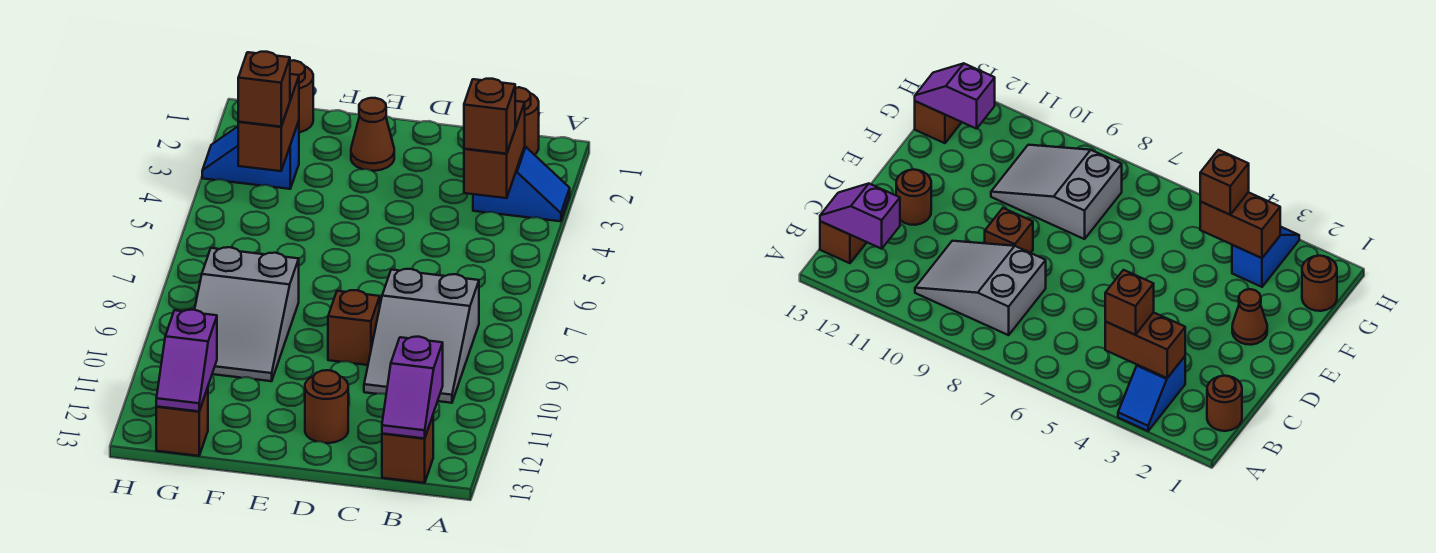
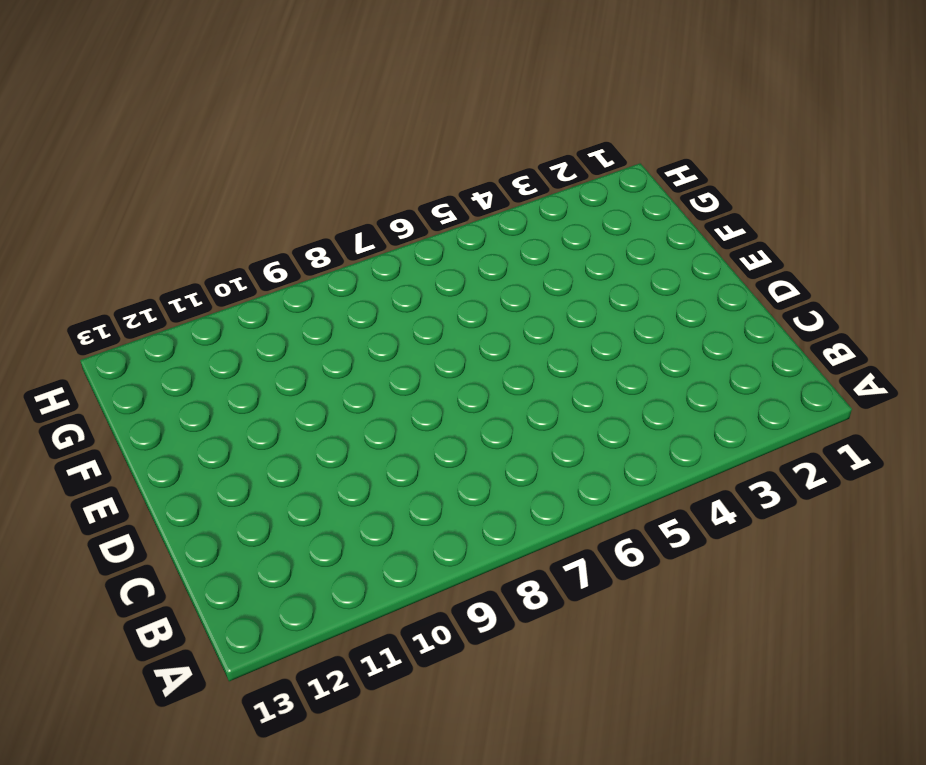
none -> blue slope A3:B3 level 1 top B
none -> brown round brick B1 level 1
none -> grey slope B8:C10 level 1 top 8

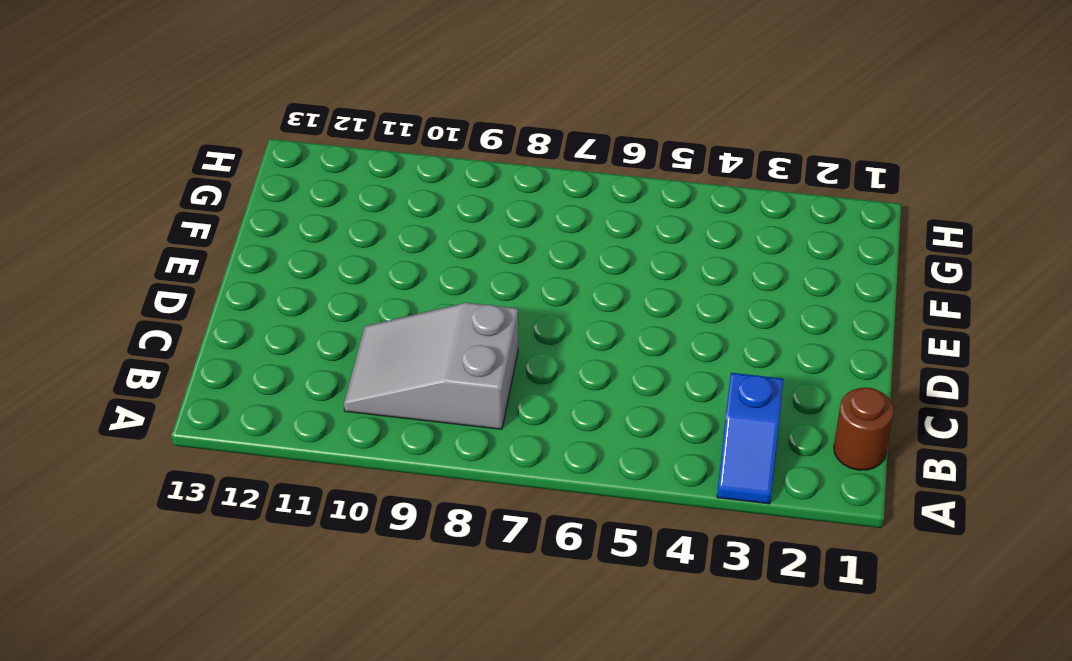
none -> brown brick B13 level 1
none -> brown brick D9 level 1
none -> brown round brick D12 level 1

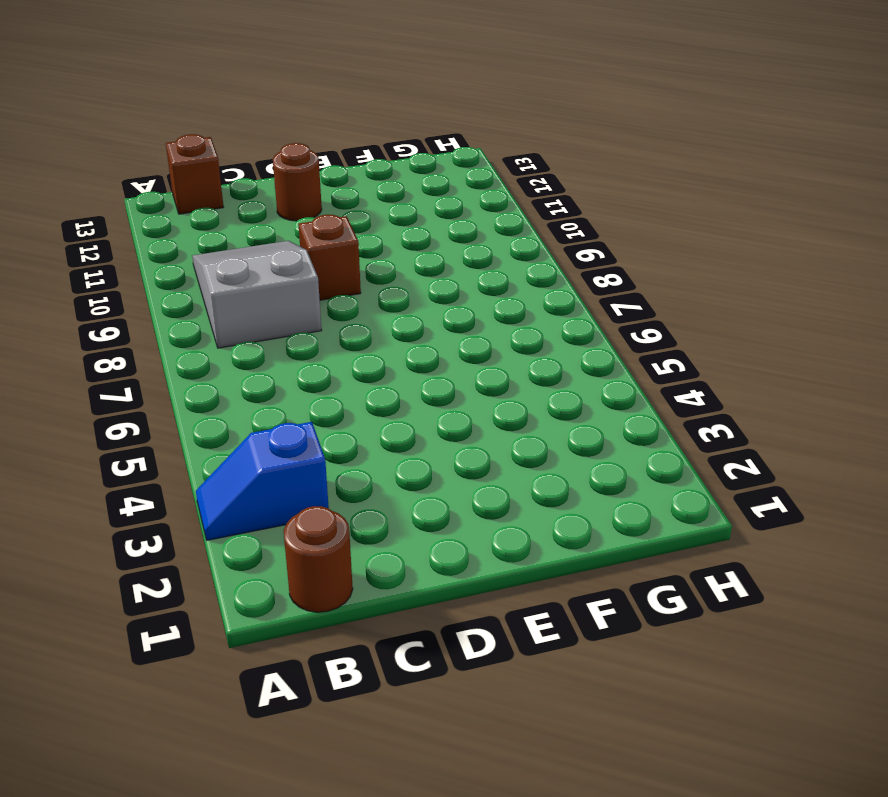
none -> brown cone E2 level 1
none -> grey slope F8:G10 level 1 top 8
none -> brown round brick G1 level 1

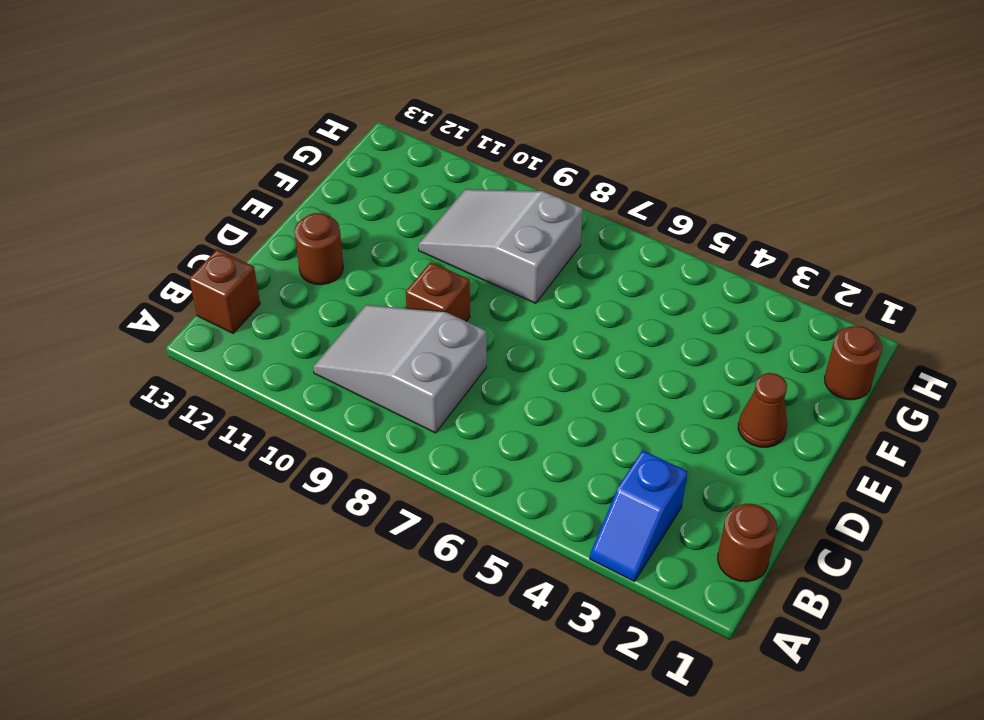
none -> blue slope G3:H3 level 1 top G
none -> brown brick G13 level 1
none -> brown brick B3:B4 level 2

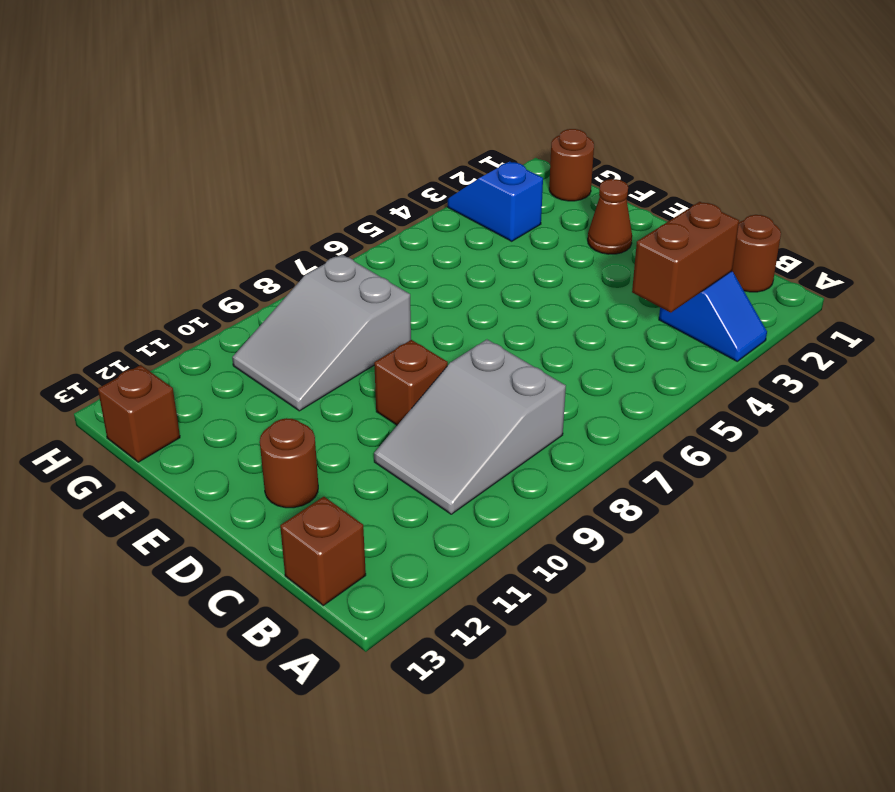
none -> purple slope B12:B13 level 2 top 12
none -> brown brick G3:G4 level 2
none -> purple slope G12:G13 level 2 top 12

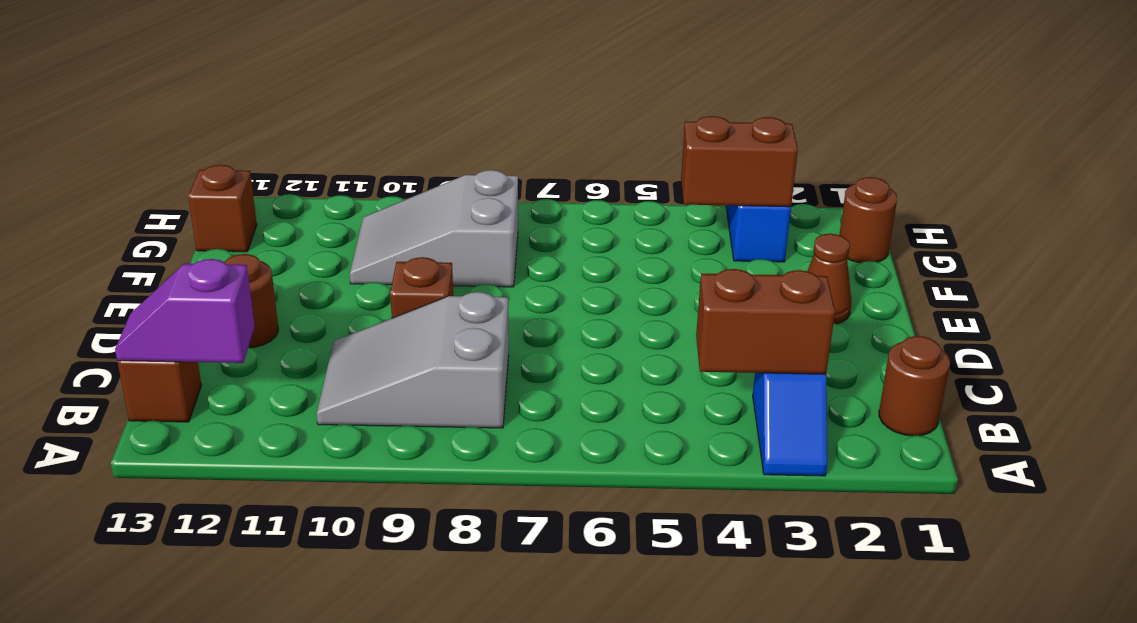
none -> purple slope G12:G13 level 2 top 12
none -> brown brick B4 level 3
none -> brown brick G4 level 3

